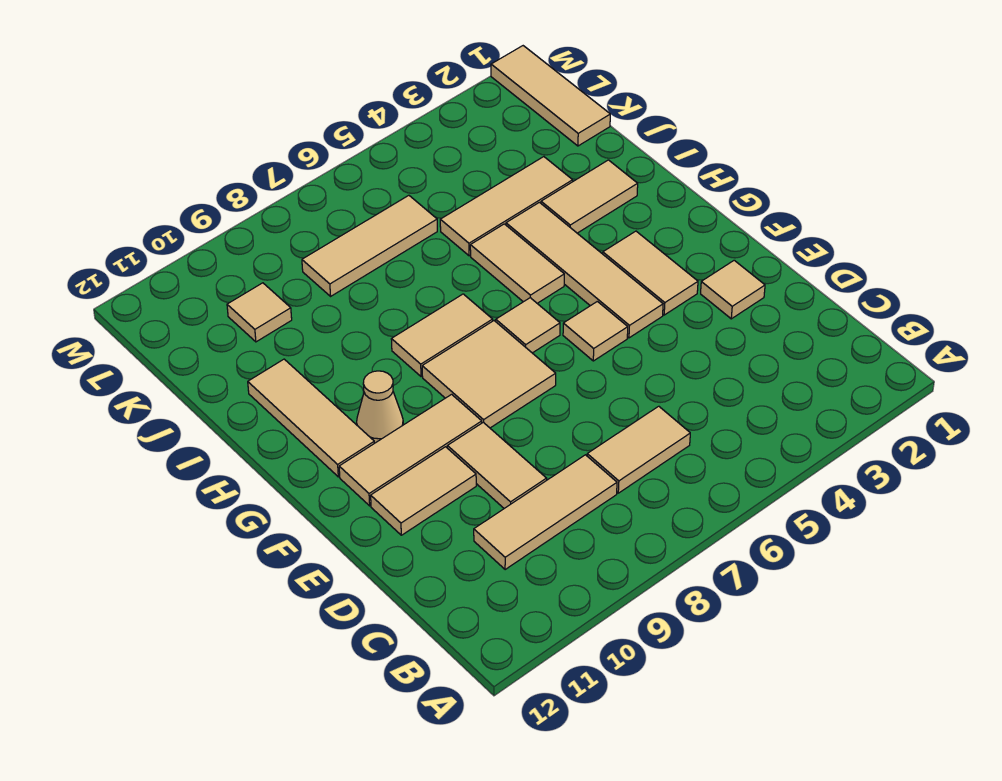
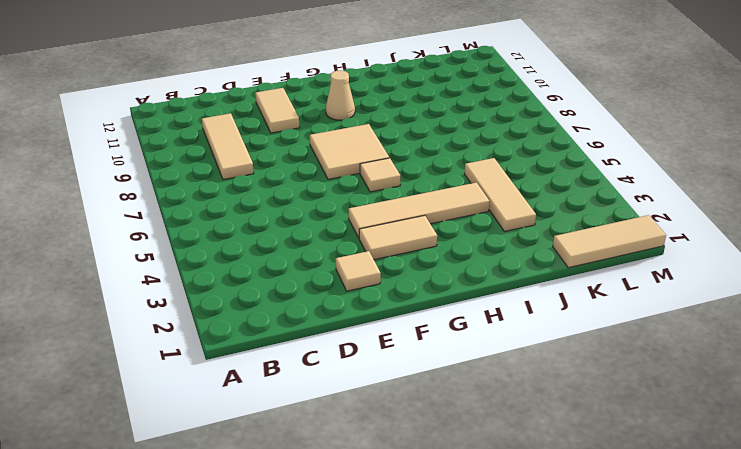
none -> tan tile C6:C7 level 1
none -> tan tile D9:E9 level 1
none -> tan tile F5 level 1

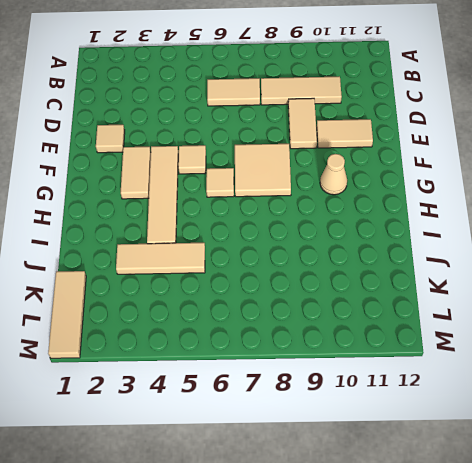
none -> tan tile F9:F11 level 1
none -> tan tile G11:I11 level 1
none -> tan tile H5:I5 level 1

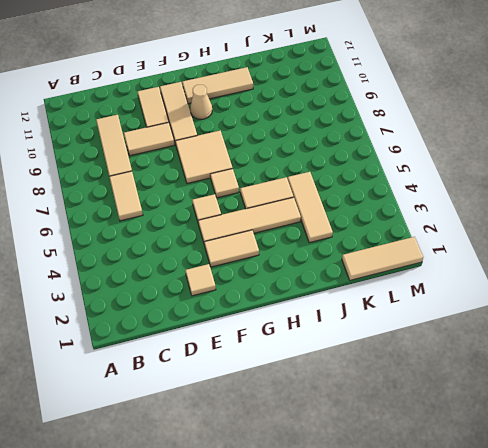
none -> tan tile H7:H8 level 1
none -> tan tile I2:I3 level 1
none -> tan tile K6:K8 level 1

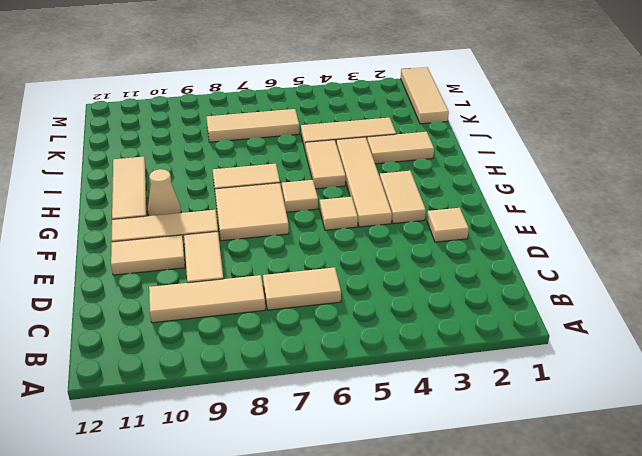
none -> tan tile K10 level 1

